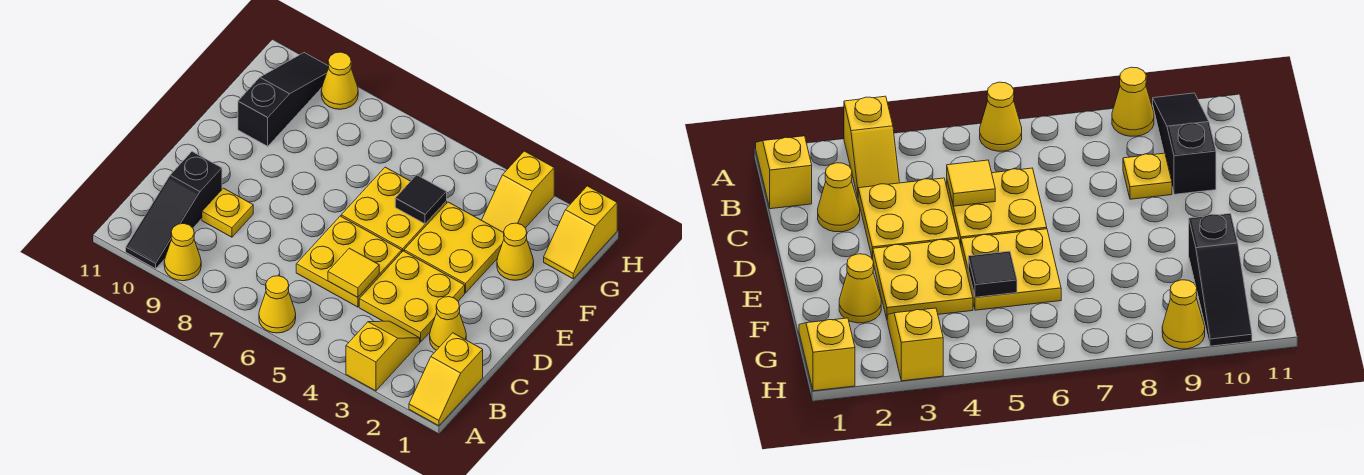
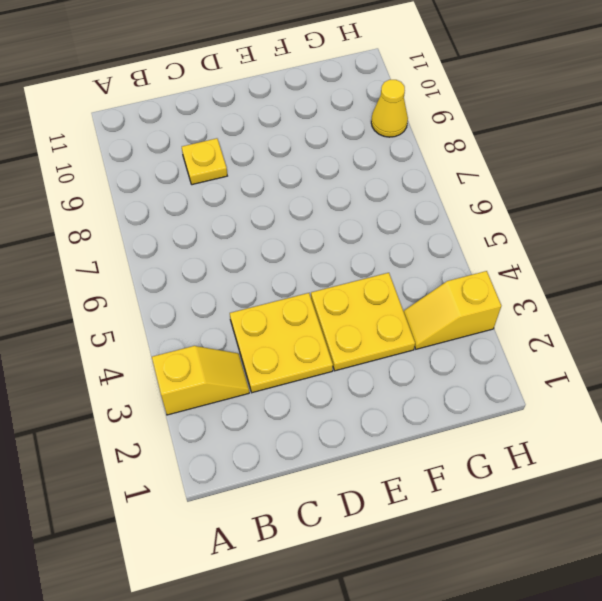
none -> yellow slope A1:B1 level 1 top B
none -> yellow cone A6 level 1
none -> yellow cone A9 level 1

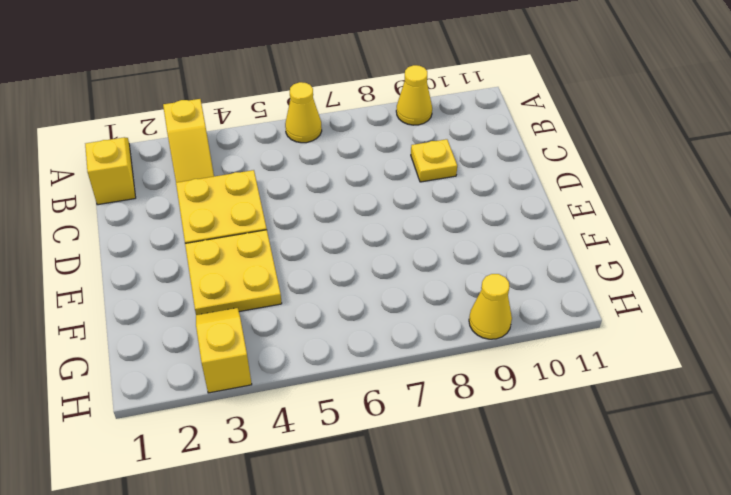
none -> black slope A10:C10 level 1 top C
none -> yellow cone C2 level 1
none -> yellow plate C5:D6 level 1

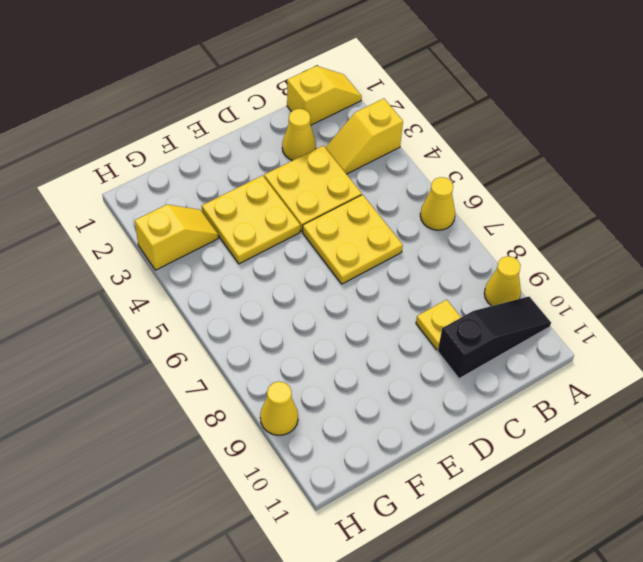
none -> yellow plate E5:F6 level 1
none -> yellow cone F2 level 1
none -> black slope F10:H10 level 1 top F

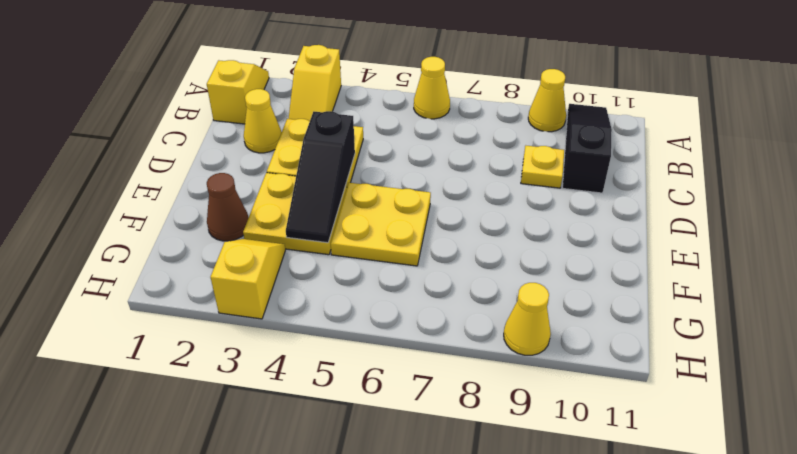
black slope D4:F4 level 2 top D -> black slope F10:H10 level 1 top F
brown cone F2 level 1 -> yellow cone F2 level 1
none -> yellow plate C5:D6 level 1
none -> yellow slope G1:H1 level 1 top H
none -> yellow tile C5 level 2

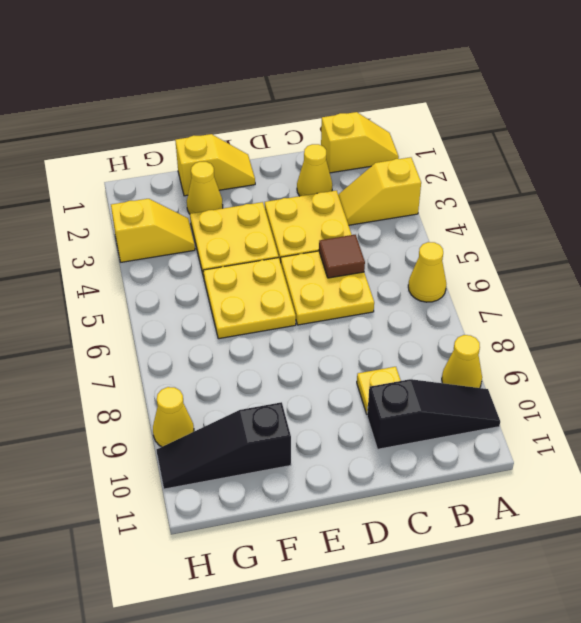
brown tile C5 level 2 -> yellow tile C5 level 2
yellow slope E1:F1 level 1 top F -> yellow slope G1:H1 level 1 top H
none -> black tile F5 level 2

